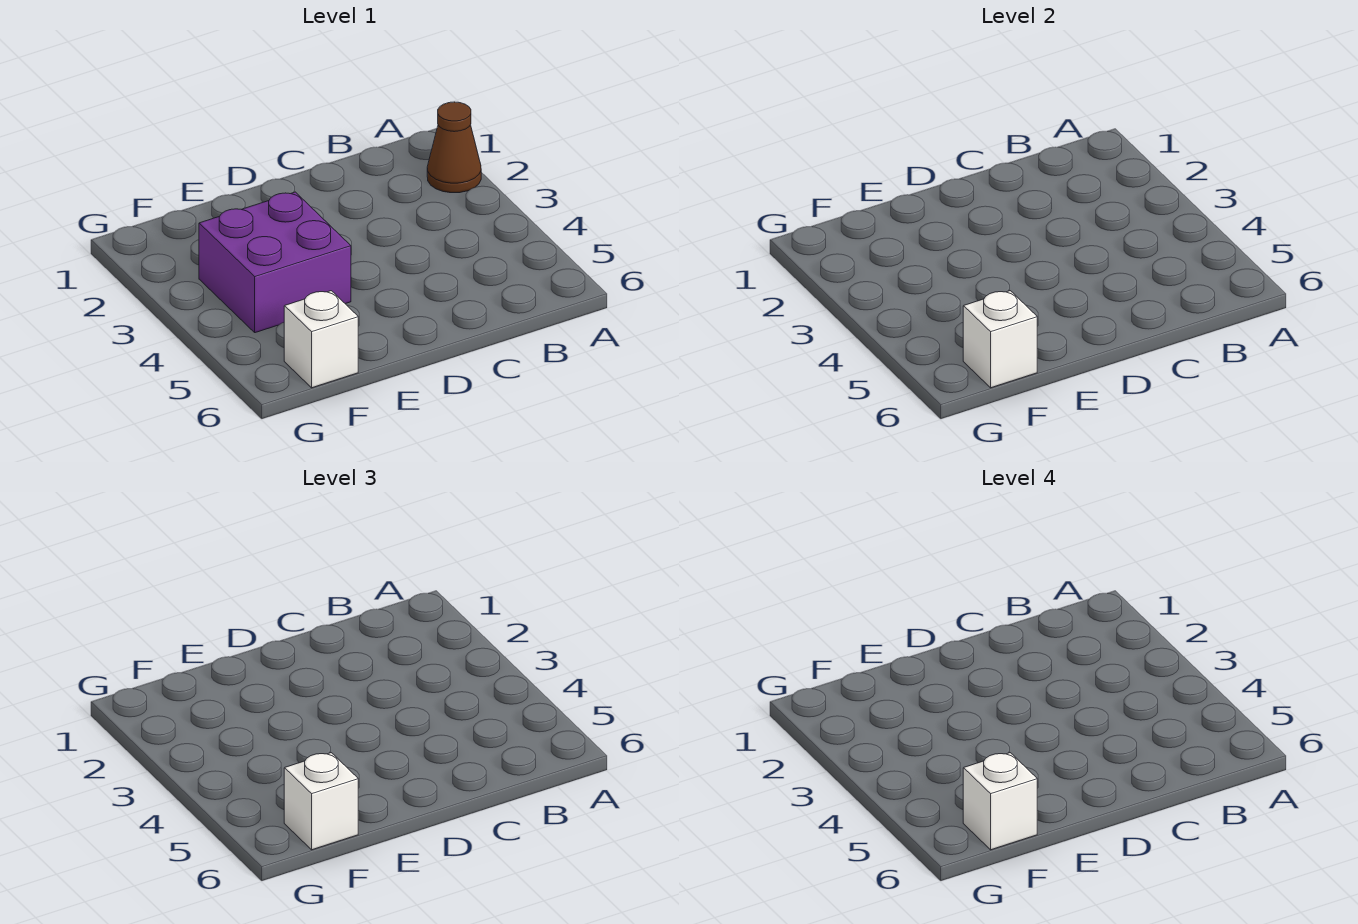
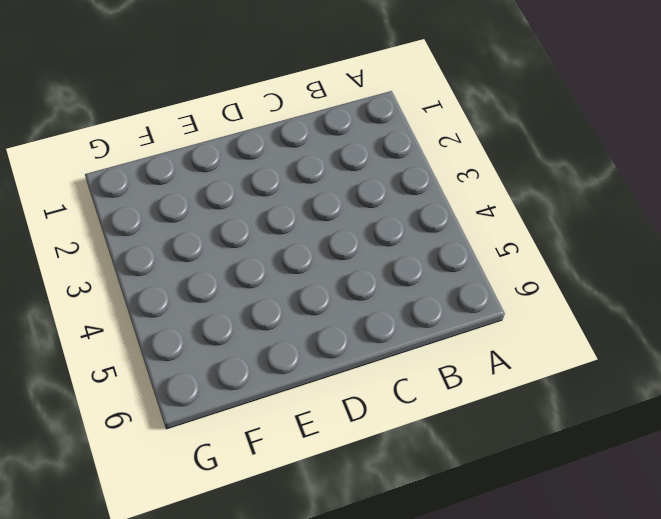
none -> brown cone A2 level 1
none -> purple brick E3:F4 level 1

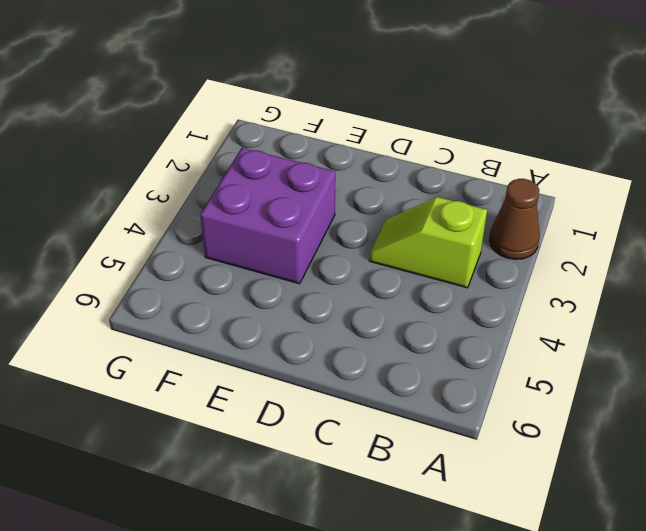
lime slope B3:C3 level 1 top B -> none
none -> white brick F6 level 1
none -> white brick F6 level 2

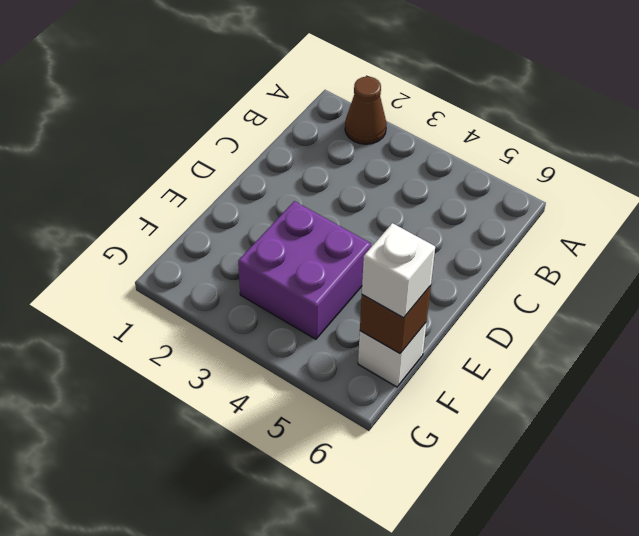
brown brick F6 level 2 -> white brick F6 level 2
none -> white brick F6 level 4

